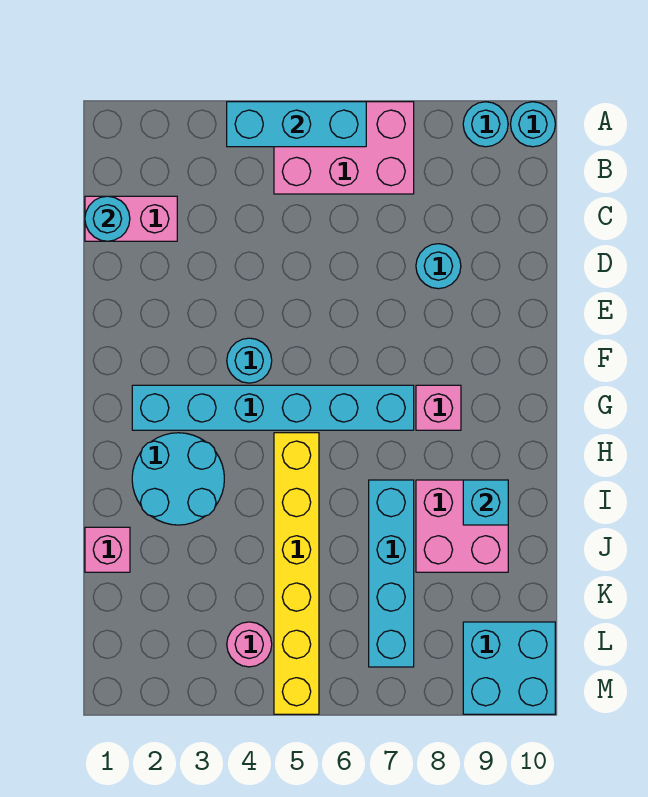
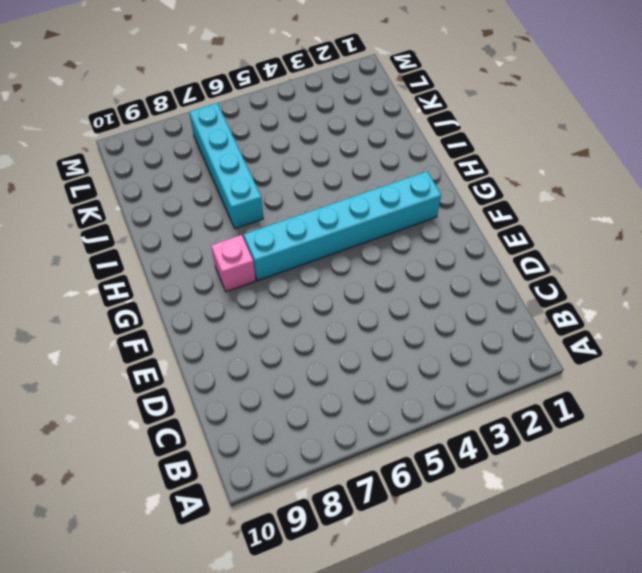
none -> pink brick A5:B7 level 1
none -> cyan round brick A9 level 1
none -> cyan round brick A10 level 1

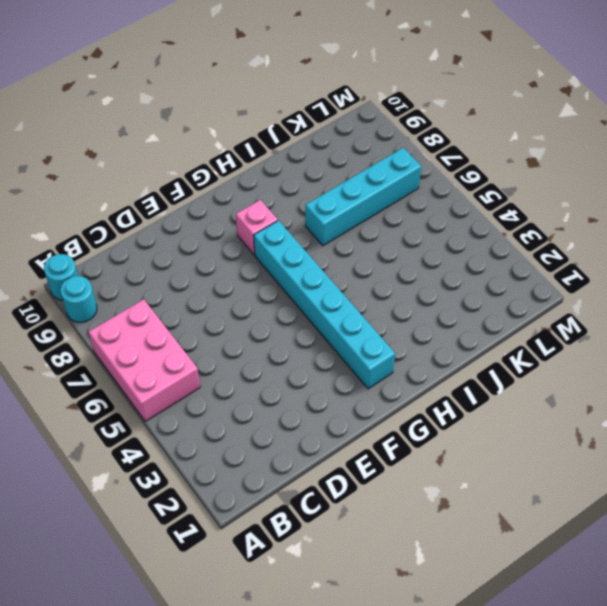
none -> pink brick C1:C2 level 1
none -> cyan round brick D8 level 1
none -> cyan round brick F4 level 1

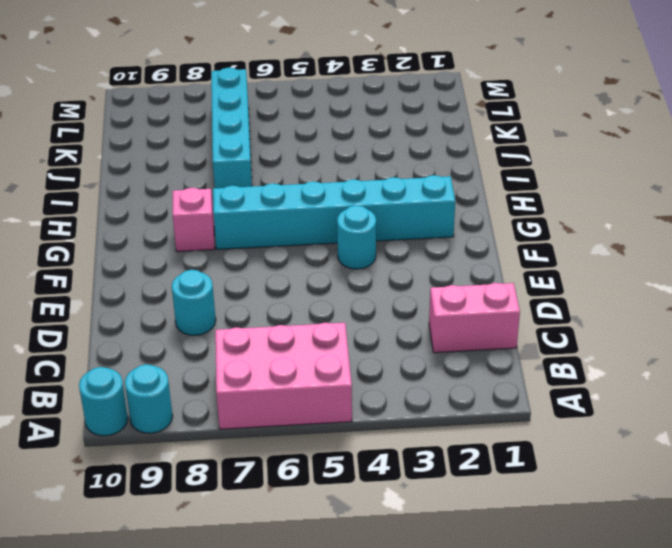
none -> cyan round brick H2:I3 level 1
none -> yellow brick H5:M5 level 1
none -> pink brick I8:J9 level 1

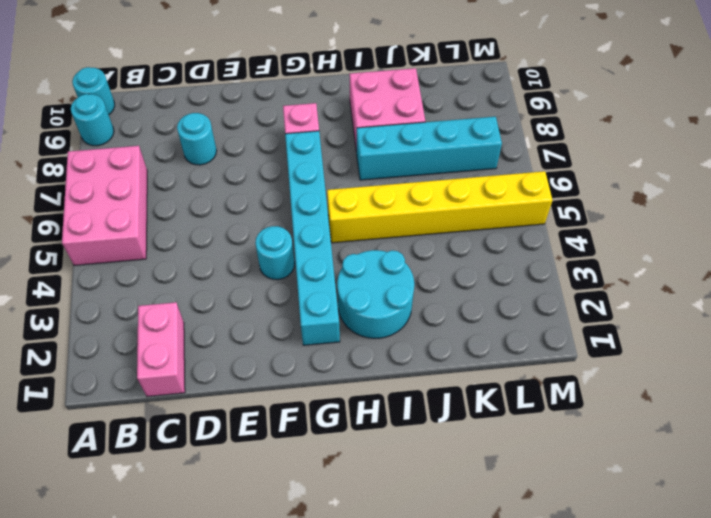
none -> pink brick J1 level 1
none -> pink round brick L4 level 1
none -> cyan brick L9:M10 level 1

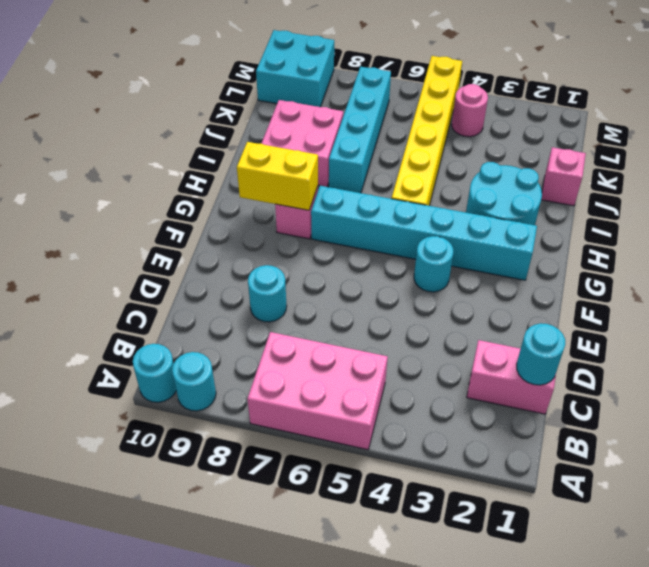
yellow brick G8:G9 level 2 -> none
none -> cyan brick A4:A6 level 2
none -> cyan brick I9 level 2

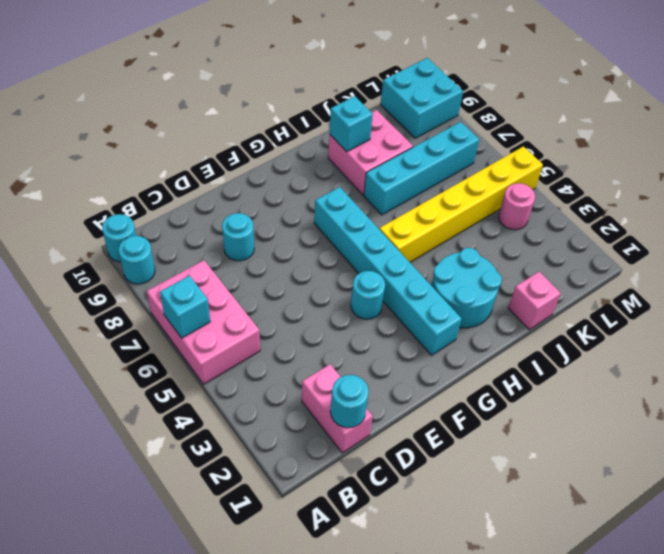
cyan brick A6 level 2 -> cyan brick A4:A6 level 2
none -> pink brick G8 level 1

